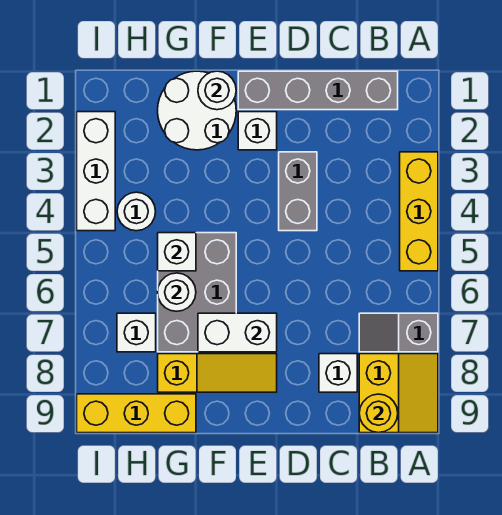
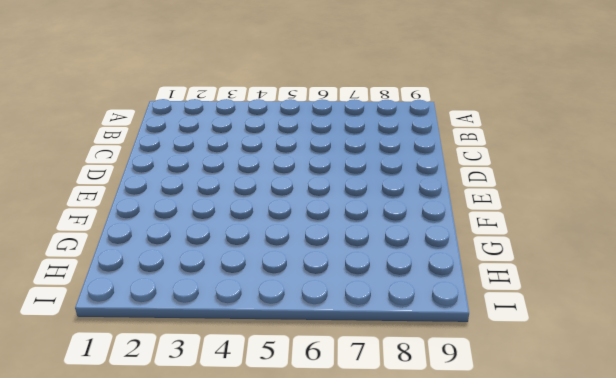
none -> yellow brick A3:A5 level 1
none -> grey slope A7:B7 level 1 top A
none -> yellow slope A8:B9 level 1 top B

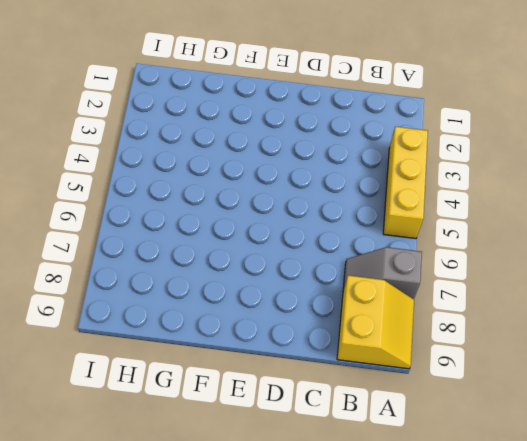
none -> grey brick B1:E1 level 1
none -> white brick C8 level 1
none -> grey brick D3:D4 level 1

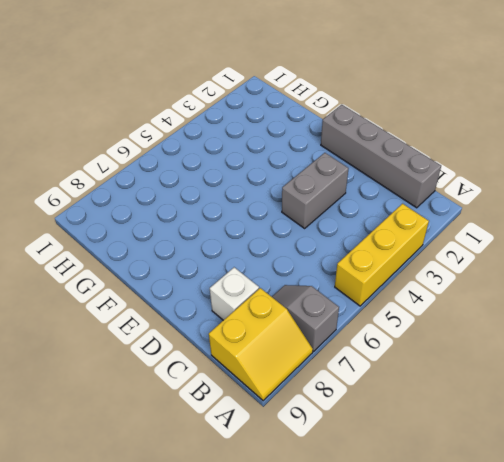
none -> white brick E2 level 1
none -> yellow slope E8:G8 level 1 top G
none -> white round brick F1:G2 level 1

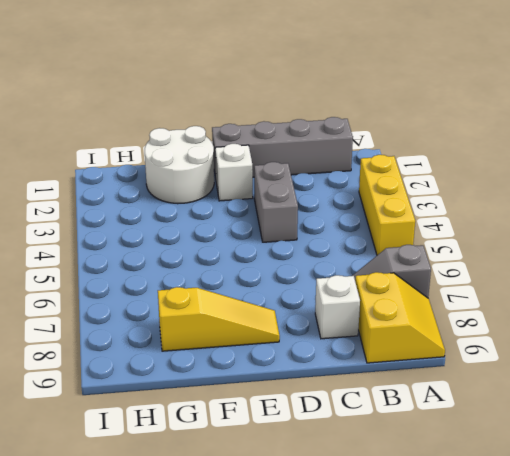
none -> grey brick F5:G7 level 1
none -> yellow brick G9:I9 level 1
none -> white round brick H4 level 1

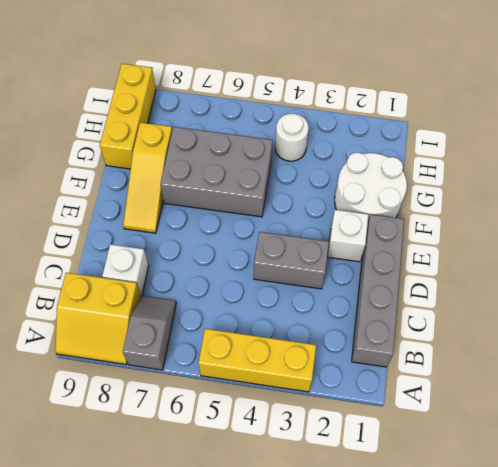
none -> white brick H7 level 1
none -> white brick I2:I4 level 1
none -> yellow round brick B9 level 2

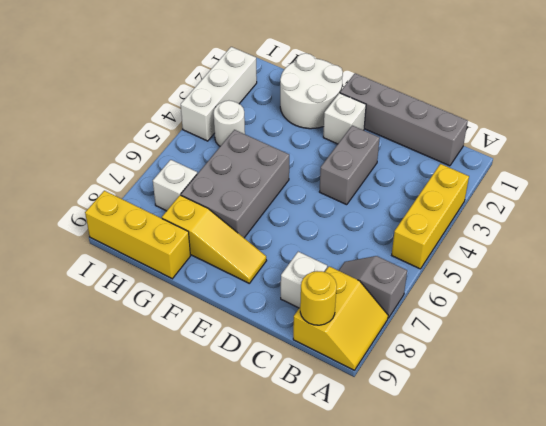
none -> white brick E7:F7 level 2
none -> white round brick F1 level 2
none -> white brick G5 level 2

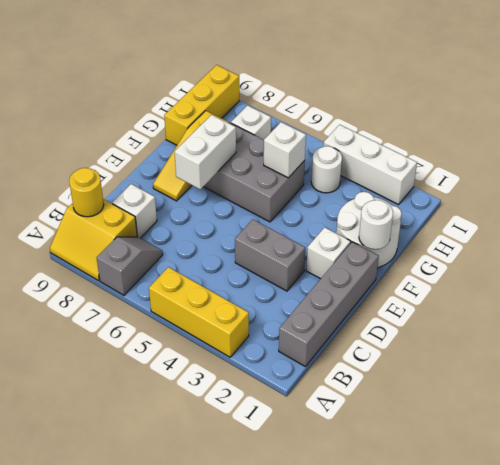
none -> white round brick G6 level 2

